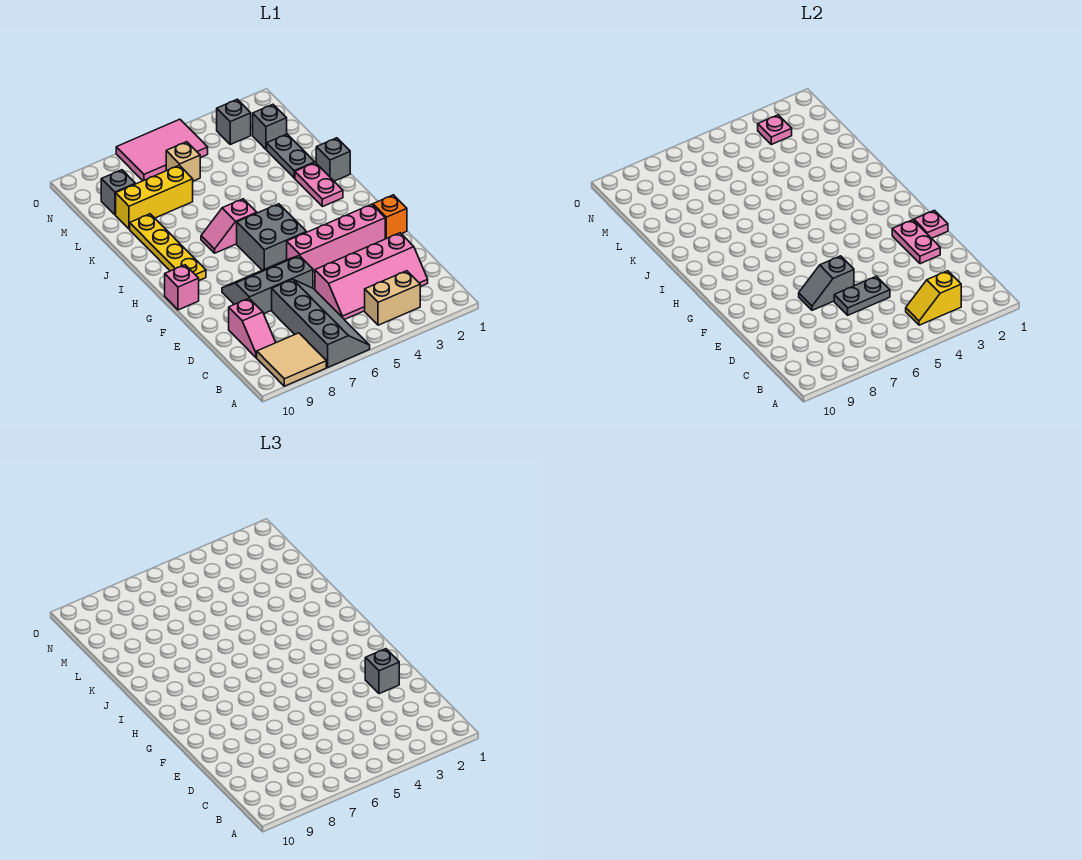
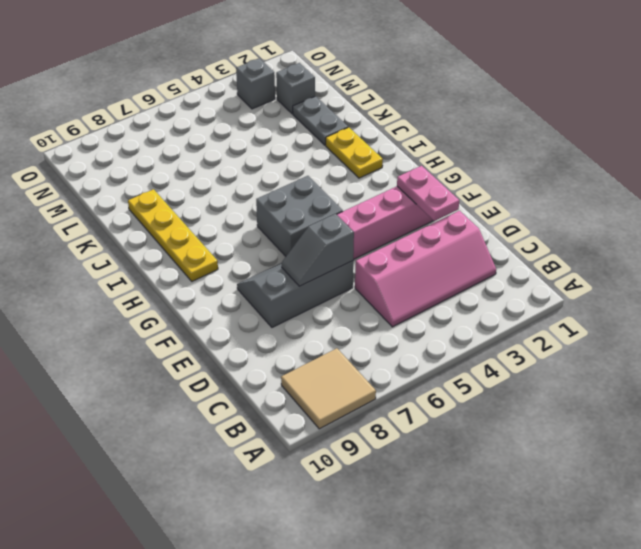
yellow plate I2:J2 level 1 -> pink plate I2:J2 level 1
none -> grey slope A6:D7 level 1 top 7
none -> tan brick B3:B4 level 1
none -> pink slope C9:D9 level 1 top D

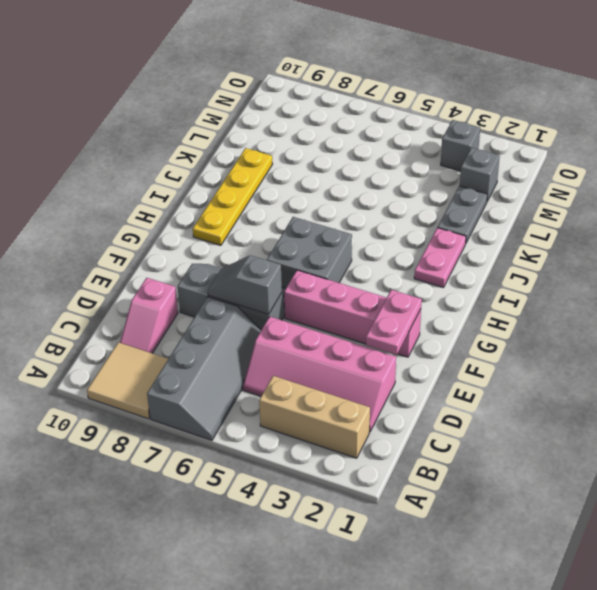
tan brick B2:B4 level 1 -> tan brick B3:B4 level 1
none -> orange brick F1 level 1
none -> pink brick G10 level 1
none -> pink slope I6:I7 level 1 top 6

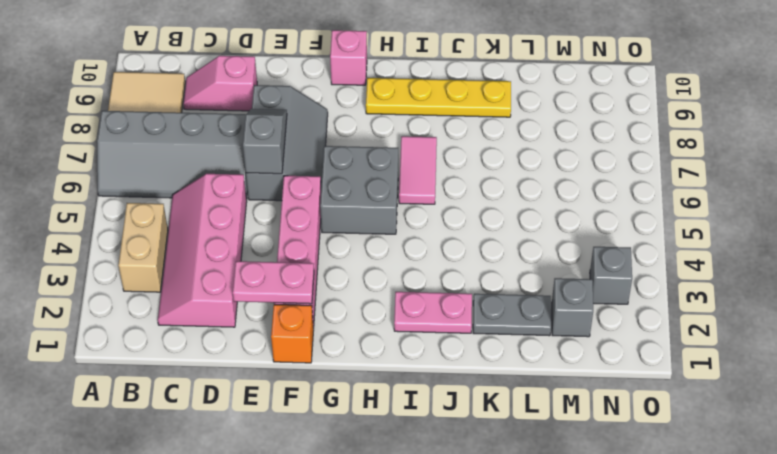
pink tile I6:I7 level 1 -> pink slope I6:I7 level 1 top 6
none -> grey brick J1 level 1
none -> yellow brick L7:L9 level 1
none -> tan brick M6 level 1

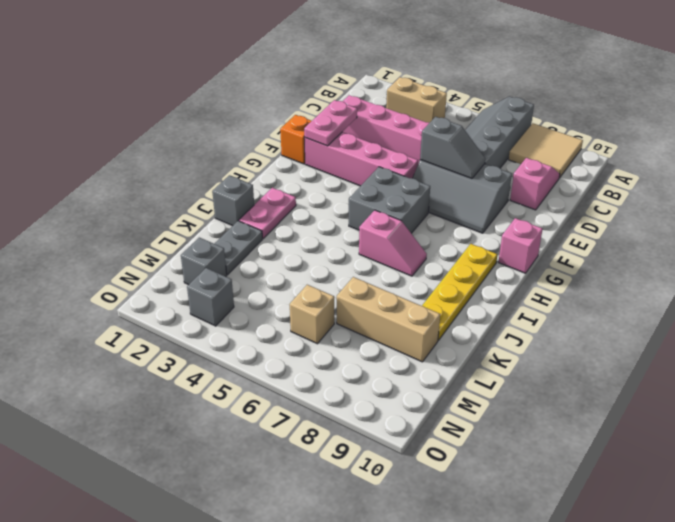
tan brick L7:L9 level 1 -> yellow brick L7:L9 level 1
none -> grey brick M9 level 1
none -> pink tile N5:O7 level 1
none -> yellow slope B3:B4 level 2 top 3

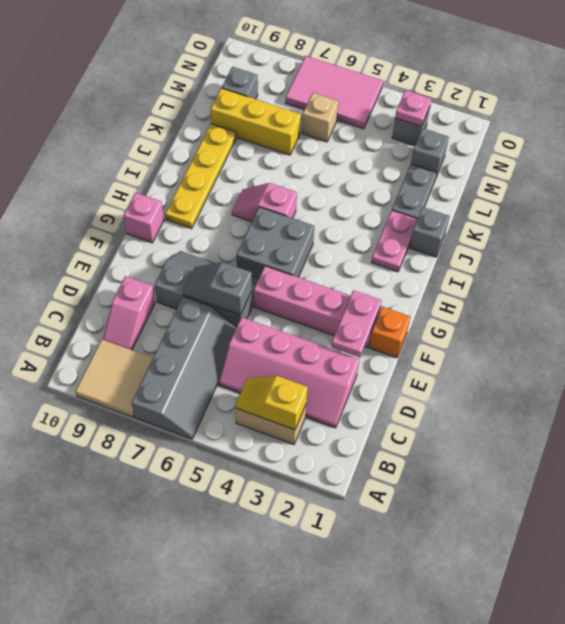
none -> grey plate D5:D6 level 2
none -> pink plate F1 level 2
none -> grey brick E2 level 3

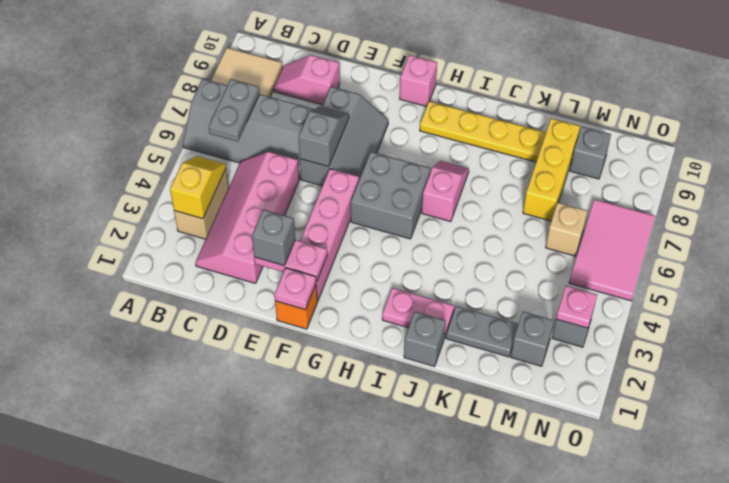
grey plate B6:B7 level 2 -> grey plate D5:D6 level 2

